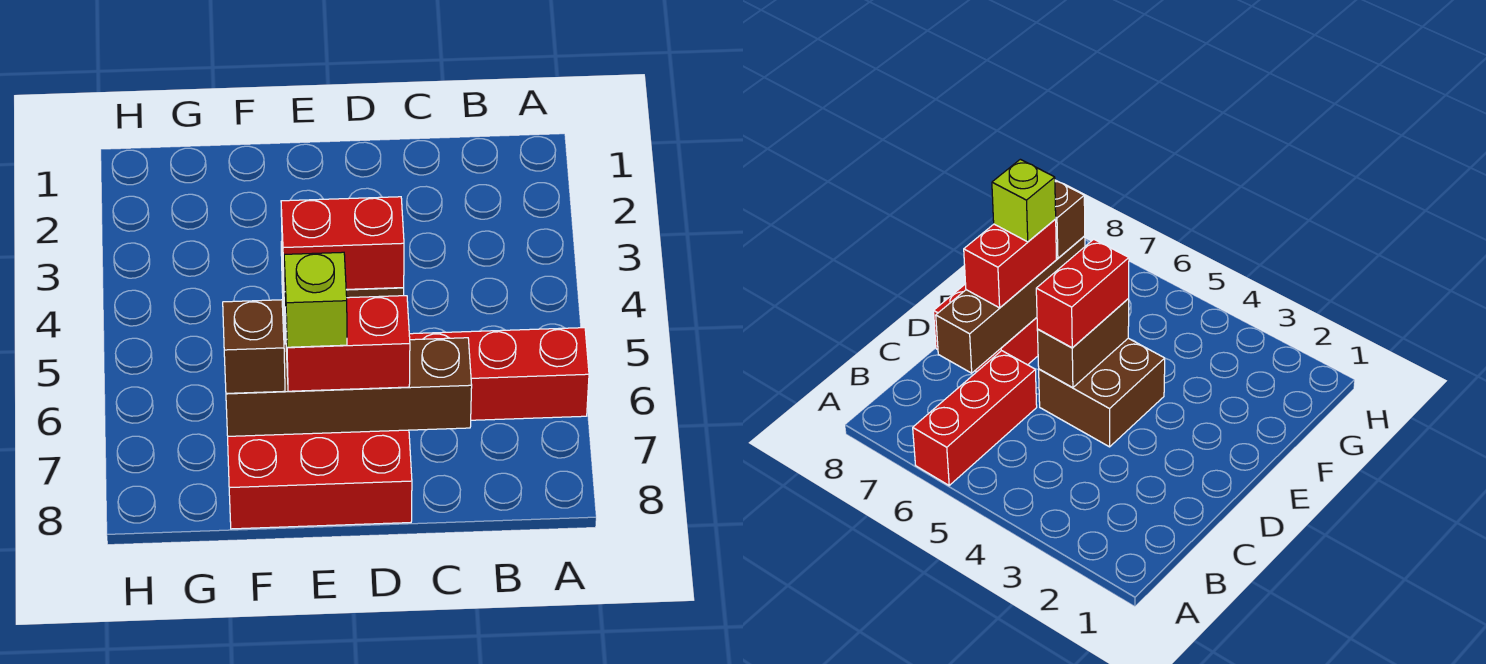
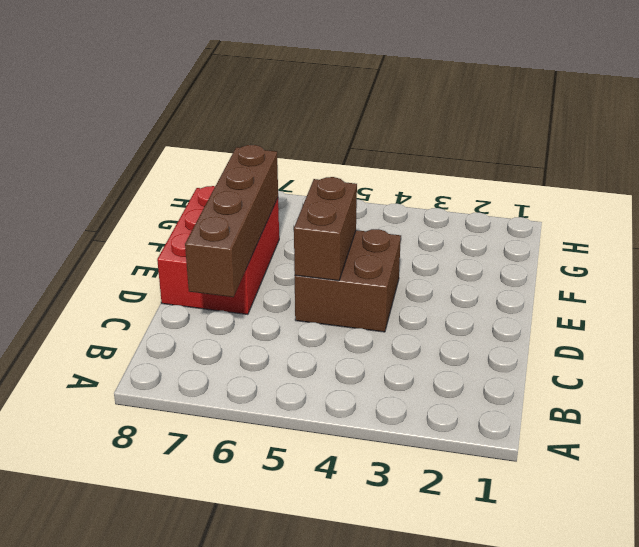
none -> red brick A6:C6 level 1
none -> red brick D5:E5 level 3

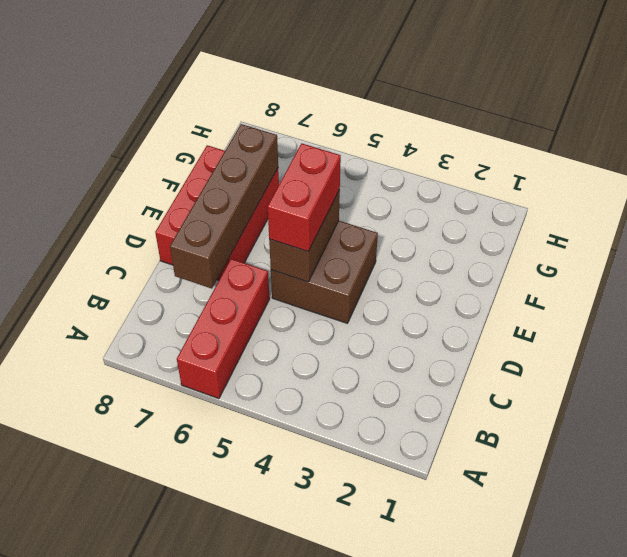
none -> red brick D7:E7 level 3
none -> brown brick F7 level 3

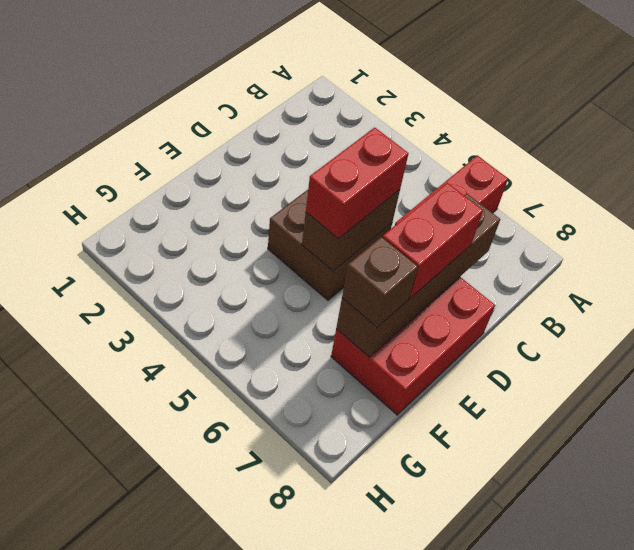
none -> lime brick E7 level 4

